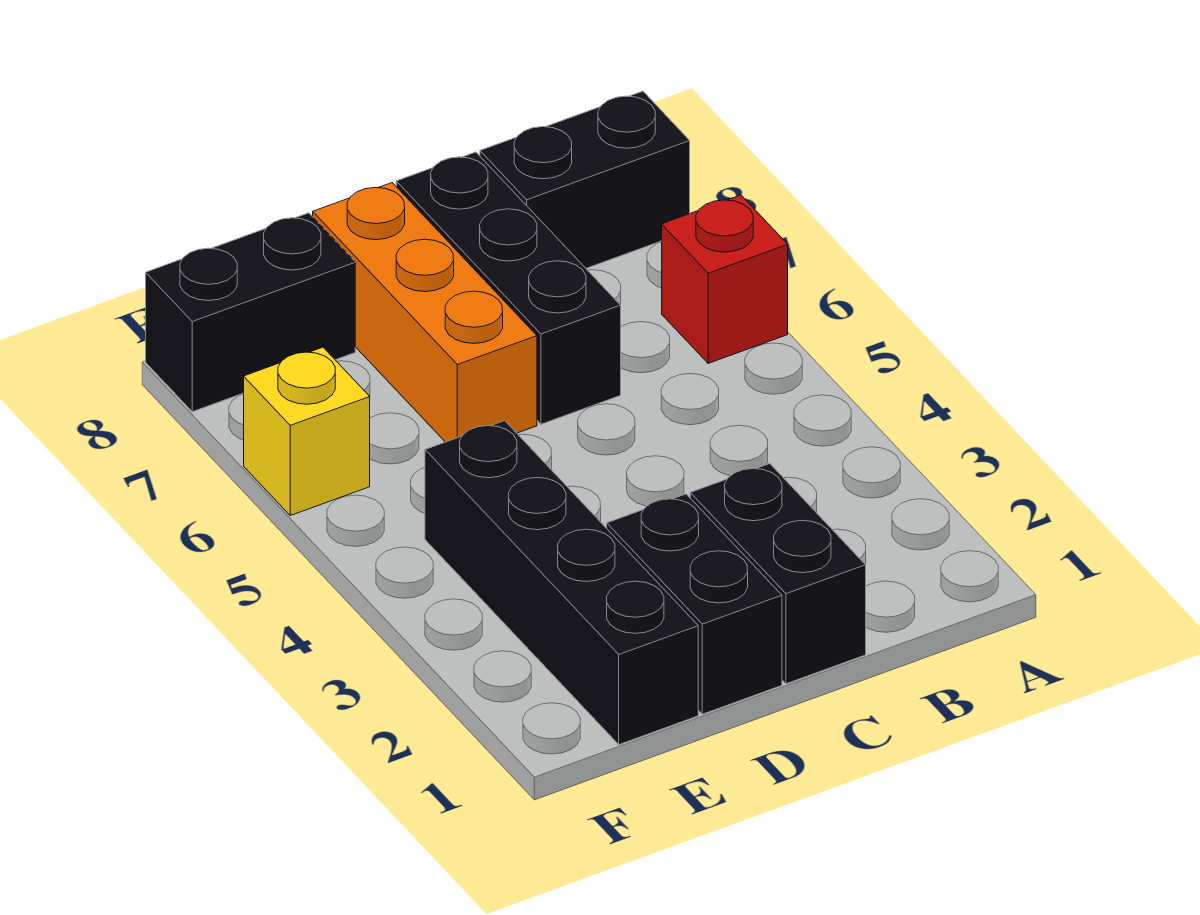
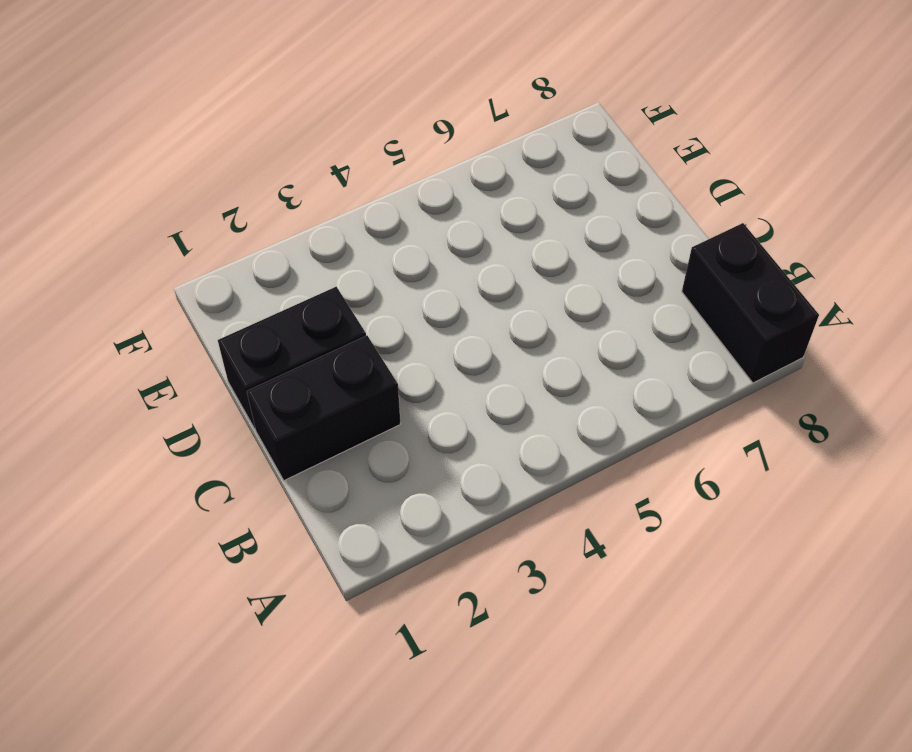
none -> red brick A6 level 1
none -> black brick C6:C8 level 1

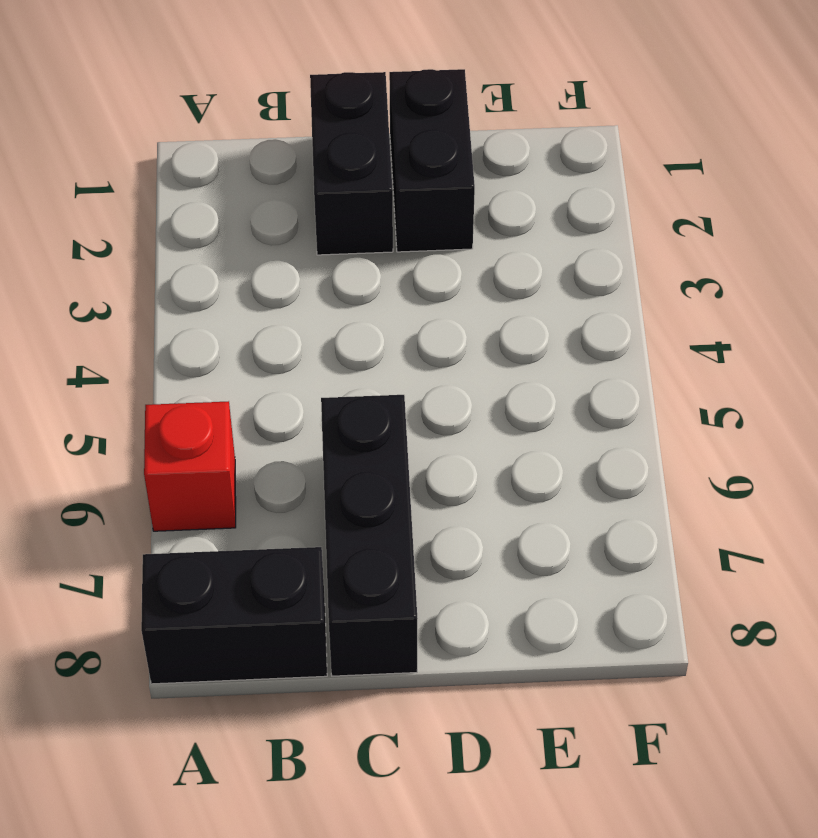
none -> orange brick D6:D8 level 1
none -> black brick E1:E4 level 1

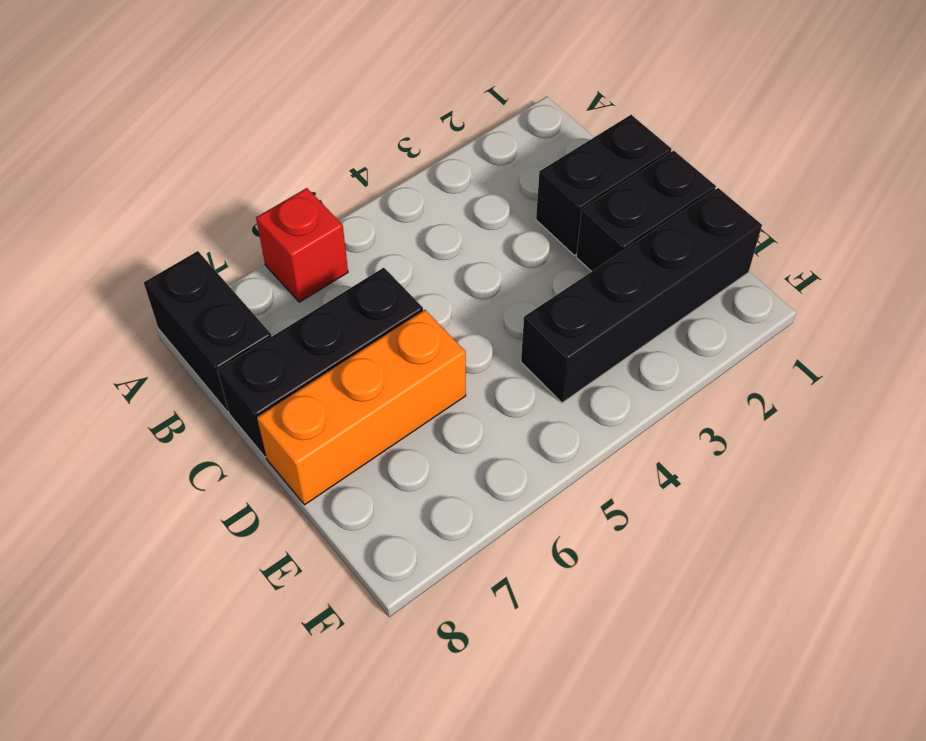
none -> black brick E8:F8 level 1
none -> yellow brick F6 level 1

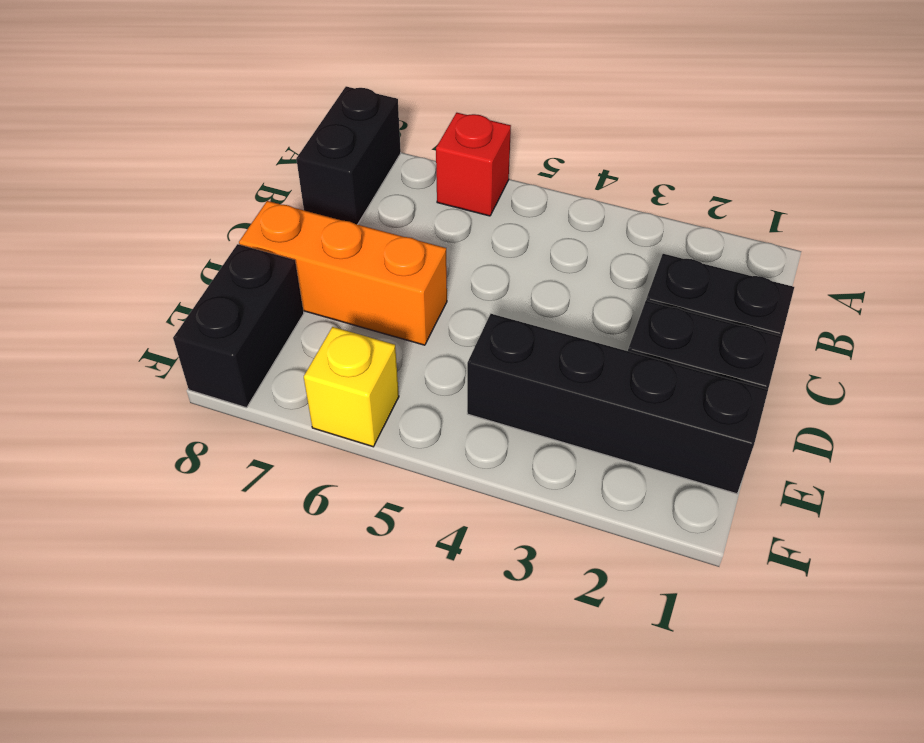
none -> black brick C6:C8 level 1

